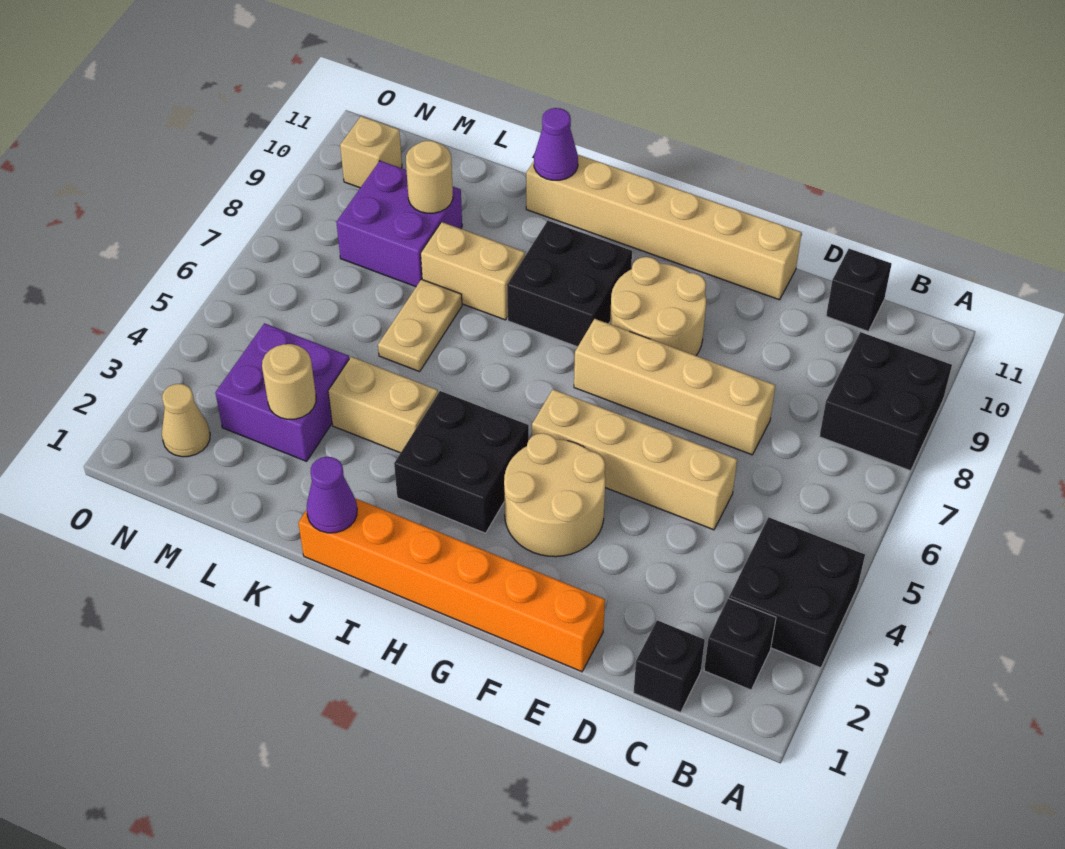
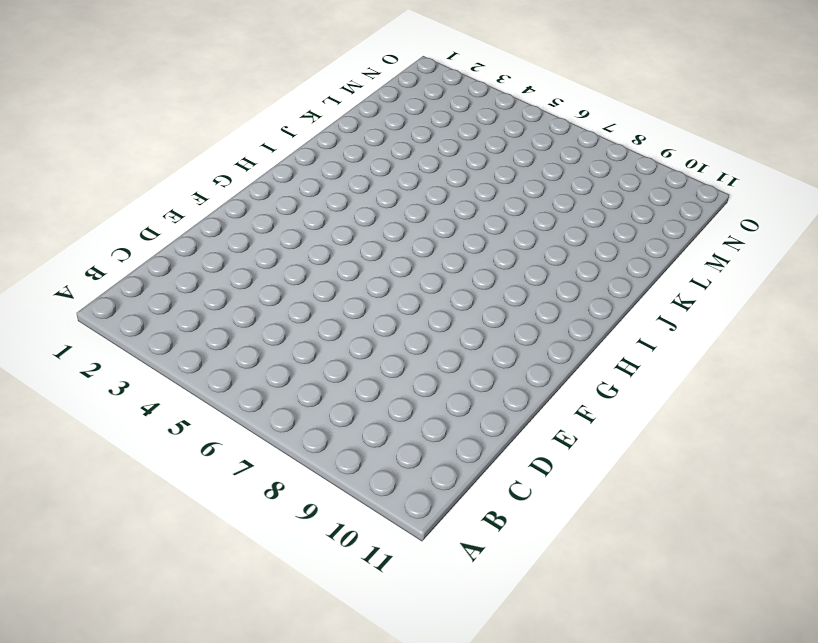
none -> black brick A3:B4 level 1
none -> black brick A8:B9 level 1
none -> black brick B2 level 1

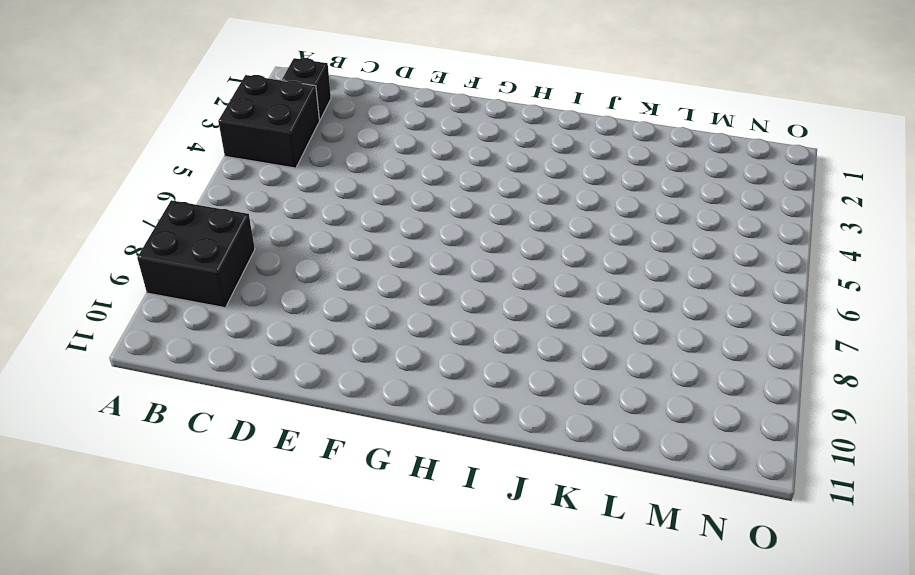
none -> black brick C1 level 1
none -> black brick C11 level 1
none -> tan brick D5:G5 level 1

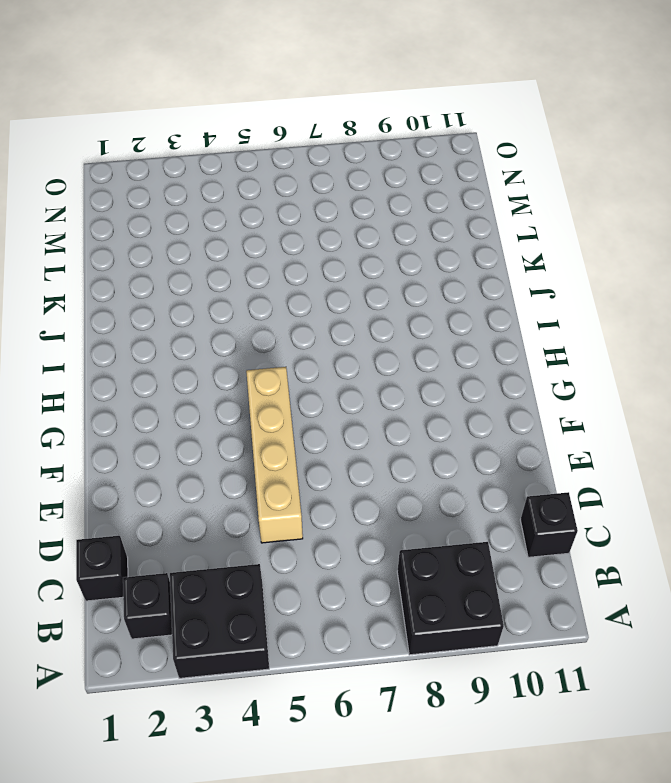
none -> tan brick D7:G7 level 1
none -> orange brick E1:J1 level 1
none -> tan brick E11:J11 level 1

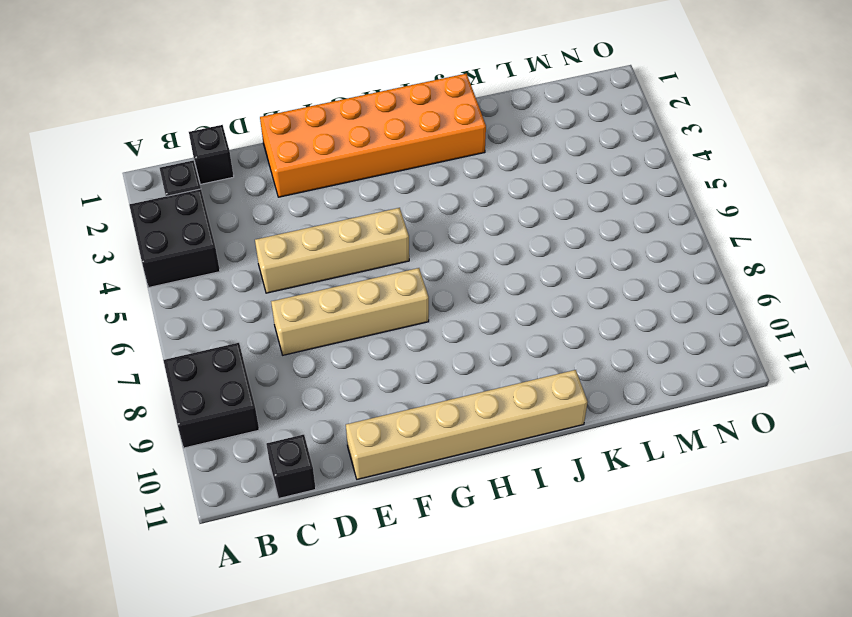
orange brick E1:J2 level 1 -> orange brick E1:J1 level 1
none -> tan round brick F3:G4 level 1
none -> tan round brick F8:G9 level 1
none -> black brick H3:I4 level 1

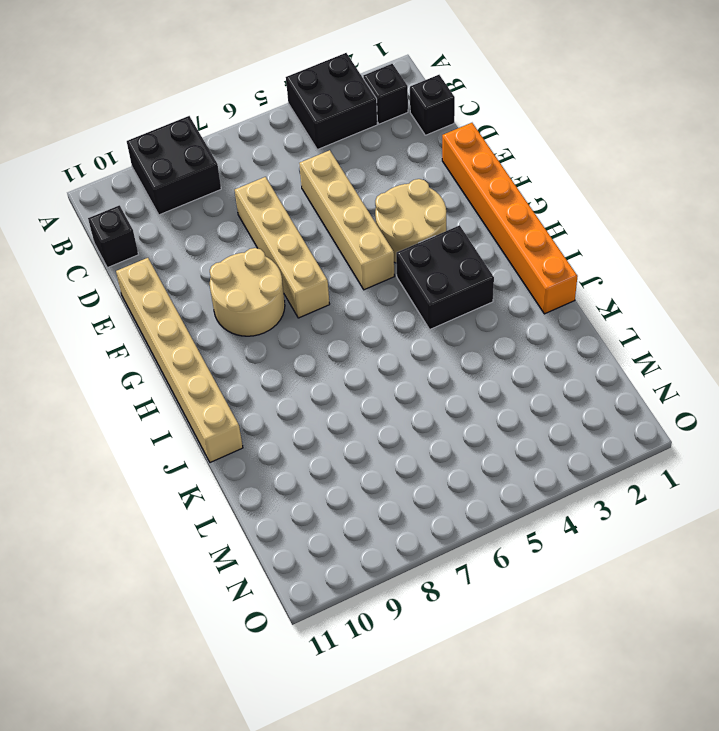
none -> black brick H8:I9 level 1
none -> tan brick J4:K4 level 1
none -> tan brick J8:K8 level 1

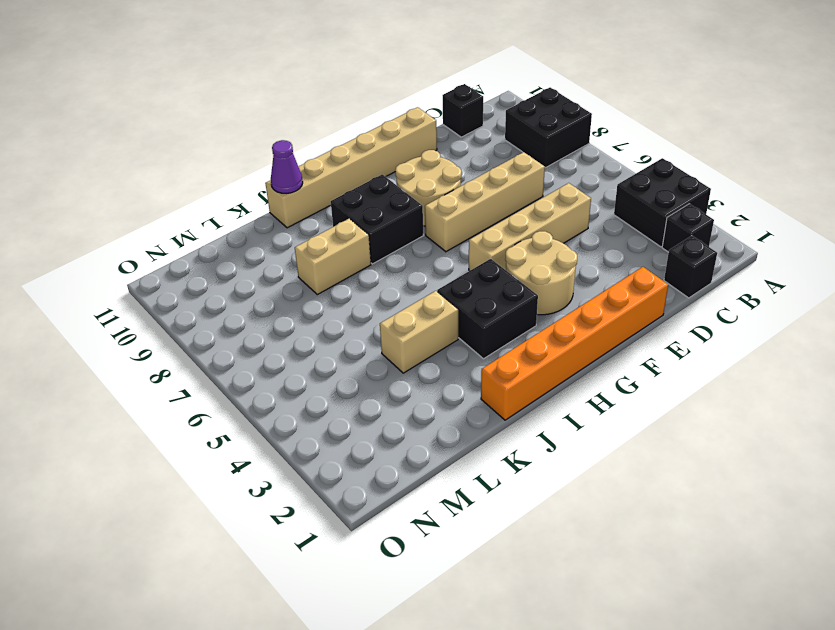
none -> tan plate K6:K7 level 1
none -> purple brick L3:M4 level 1
none -> purple brick L8:M9 level 1

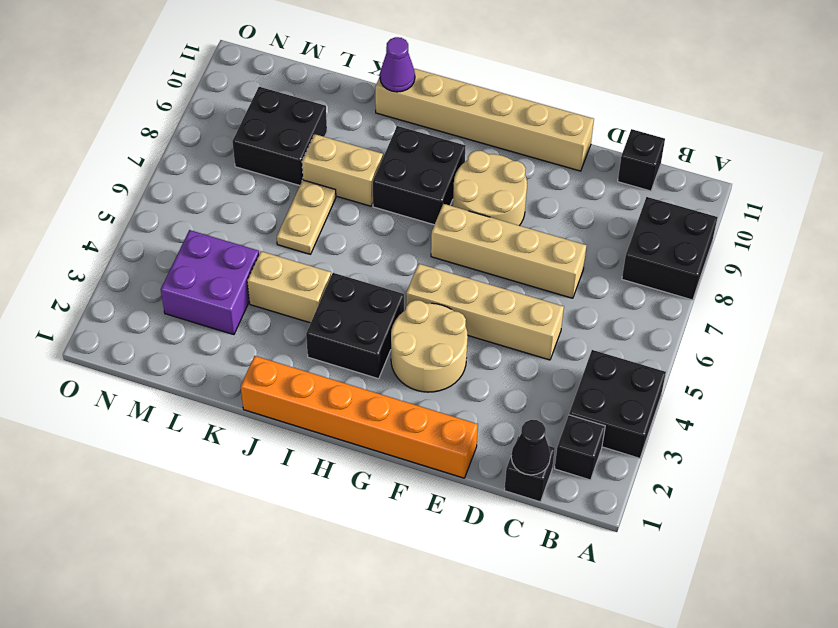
black cone C1 level 2 -> none
black brick L8:M9 level 1 -> purple brick L8:M9 level 1
none -> tan cone N2 level 1
none -> tan brick N10 level 1
none -> purple cone J1 level 2

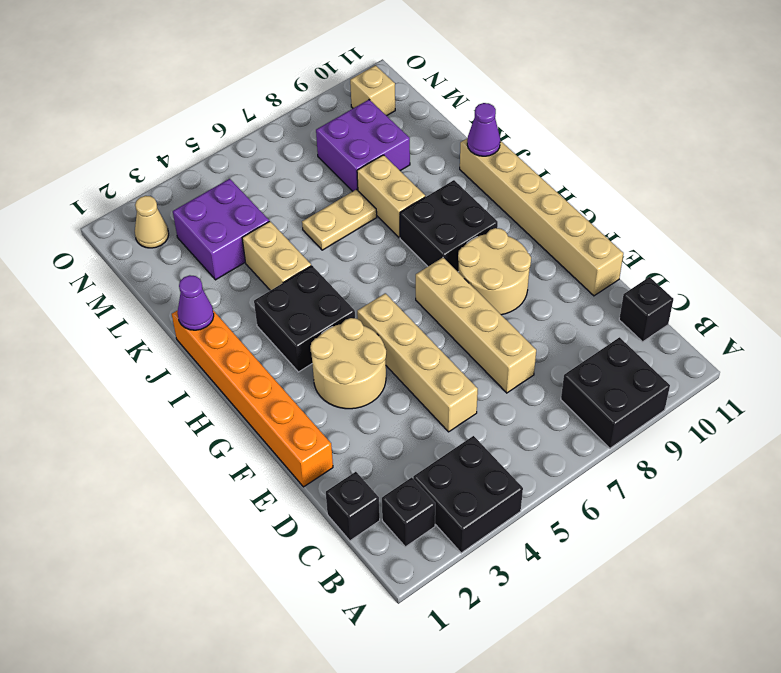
none -> tan round brick L3 level 2
none -> tan round brick L9 level 2

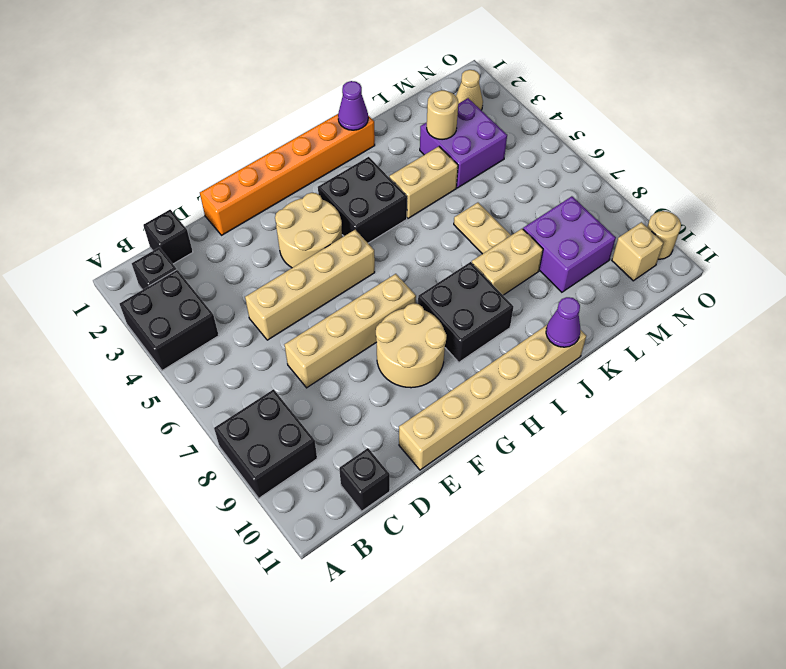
tan round brick O10 level 1 -> tan round brick L9 level 2

